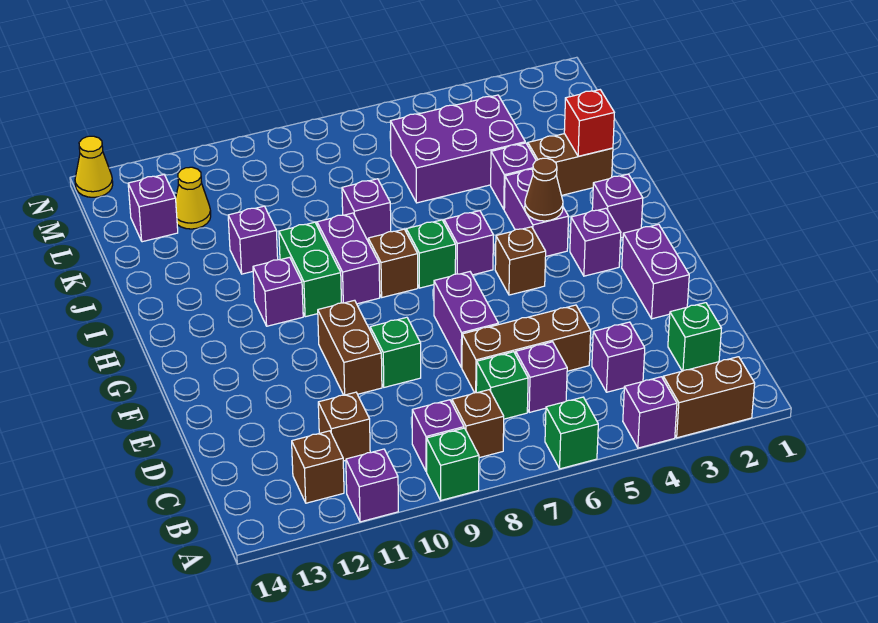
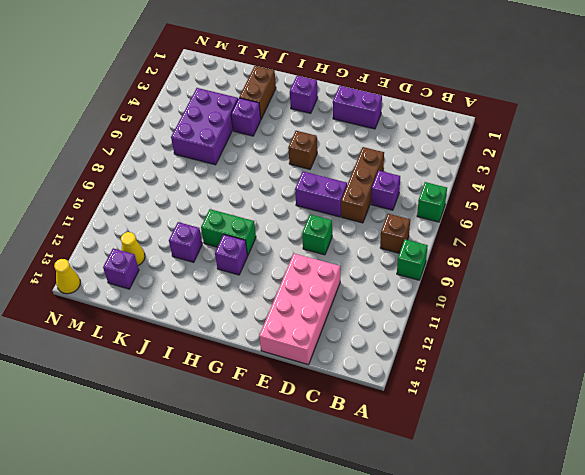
pink brick D11:E14 level 1 -> none
none -> brown brick A2:A3 level 1
none -> purple brick A4 level 1
none -> purple brick A11 level 1
none -> purple brick B9 level 1

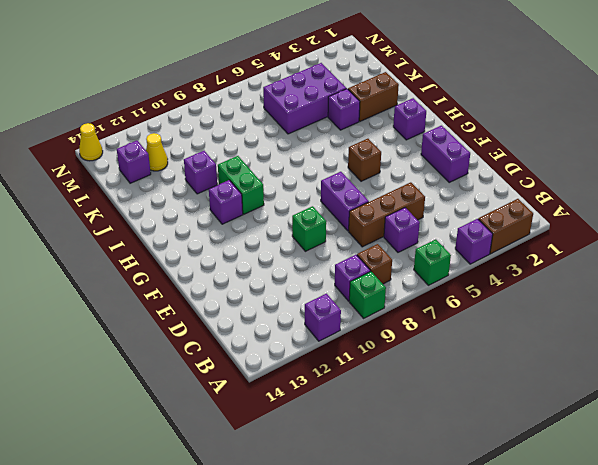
none -> brown brick B12 level 1
none -> green brick C2 level 1
none -> purple brick C4 level 1
none -> green brick C7 level 1

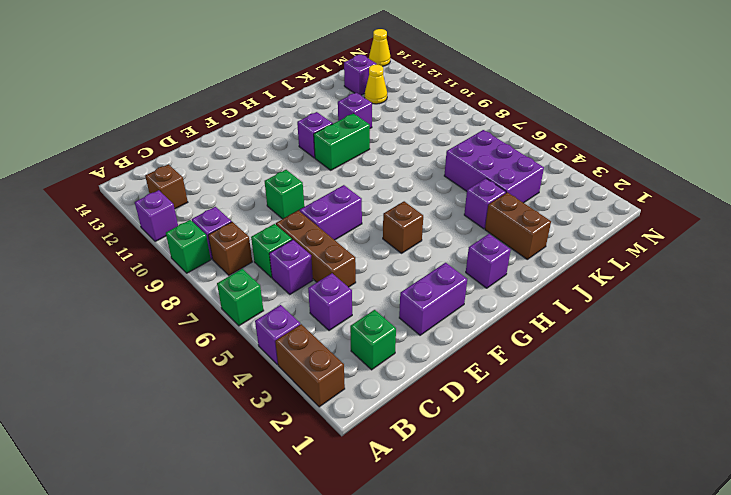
none -> brown brick C11 level 1
none -> brown brick E10:F10 level 1
none -> purple brick G3 level 1
none -> purple brick H4:I4 level 1

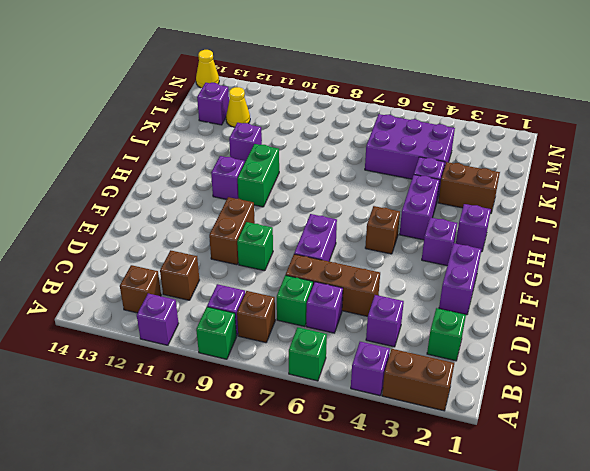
none -> purple brick H6 level 1
none -> green brick H7 level 1
none -> brown brick H8 level 1
none -> purple brick H9:I9 level 1

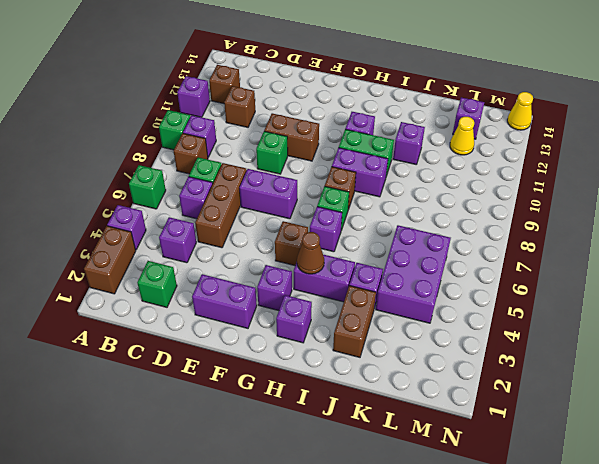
none -> purple brick J8 level 1
none -> red brick J2 level 2

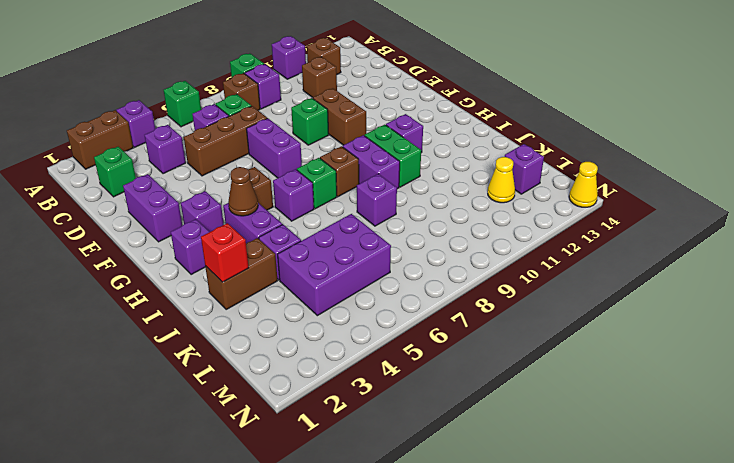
none -> purple brick J11 level 1

